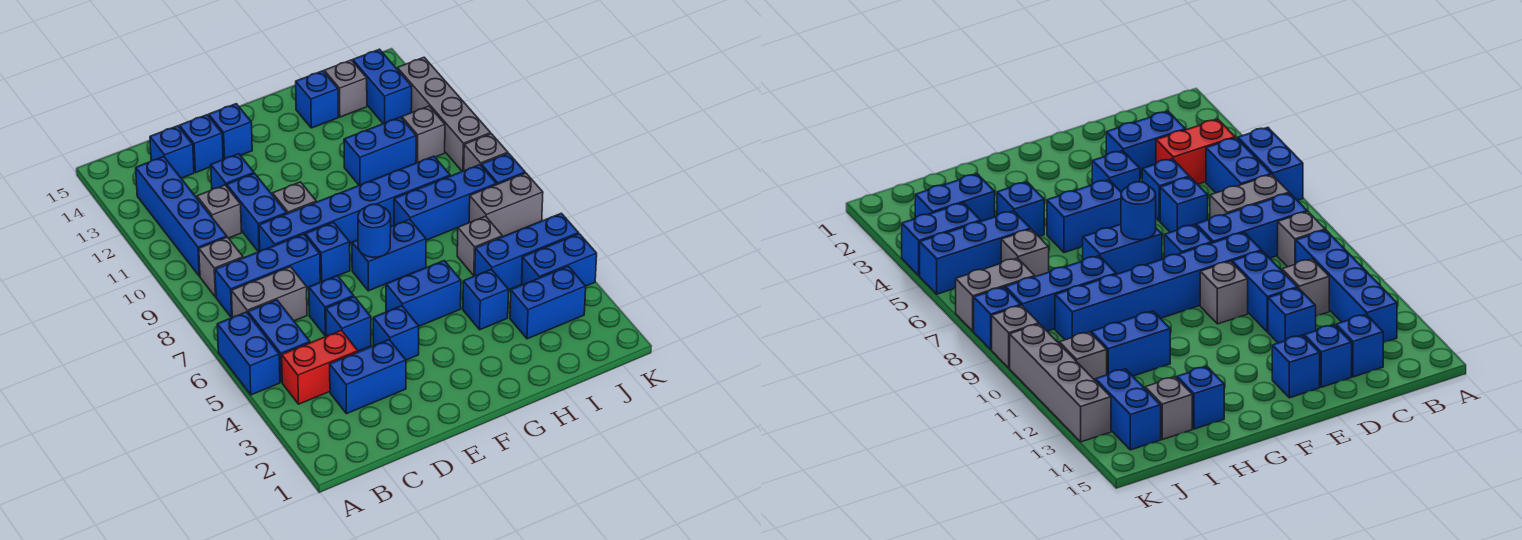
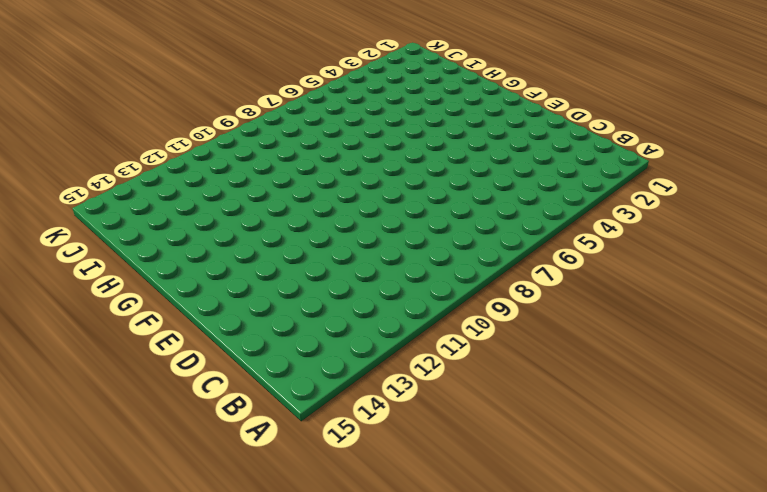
none -> blue brick A5:A6 level 1
none -> red brick B4:C4 level 1
none -> blue brick B5:B6 level 1
none -> grey brick B7:C7 level 1

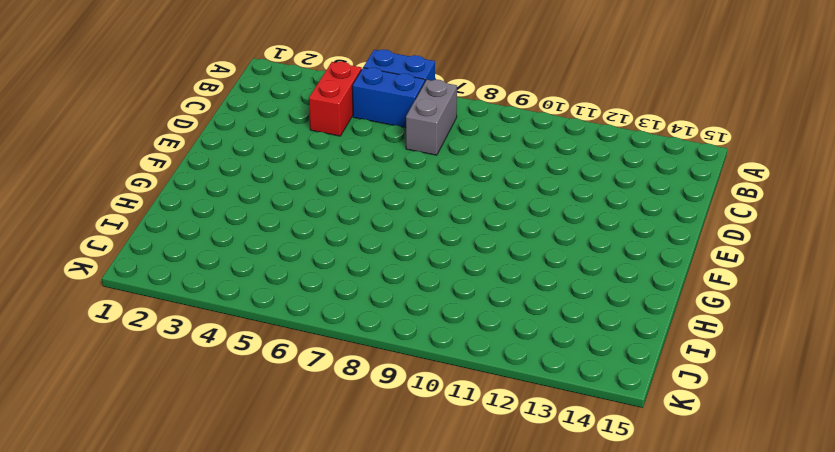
none -> blue brick B8:D8 level 1
none -> grey brick B9 level 1
none -> blue brick B10:B13 level 1
none -> blue brick C3:D3 level 1

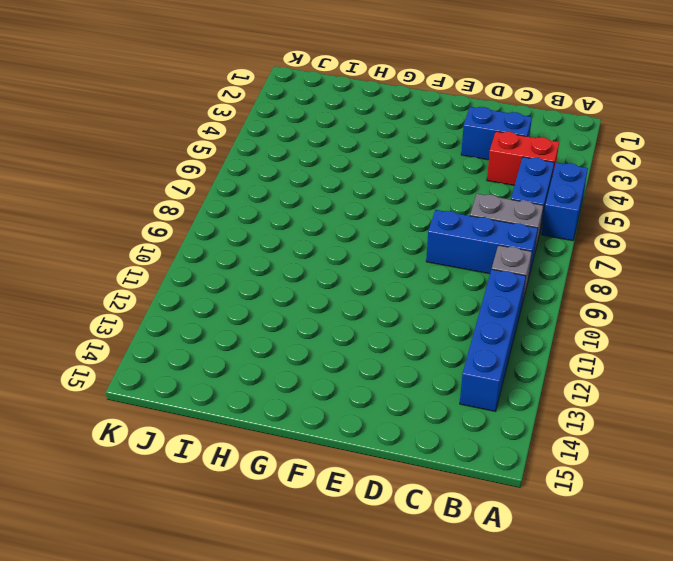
none -> grey brick C11 level 1
none -> blue brick C14 level 1
none -> blue brick D5 level 1
none -> blue brick D6 level 1

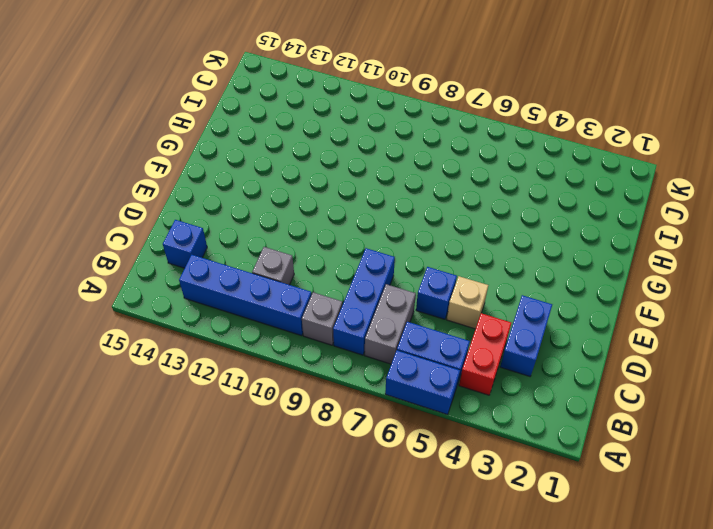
tan brick D5 level 1 -> blue brick D5 level 1
none -> blue brick D9:I9 level 1
none -> blue brick D10:D11 level 1
none -> blue brick D12 level 1
none -> blue brick D14 level 1

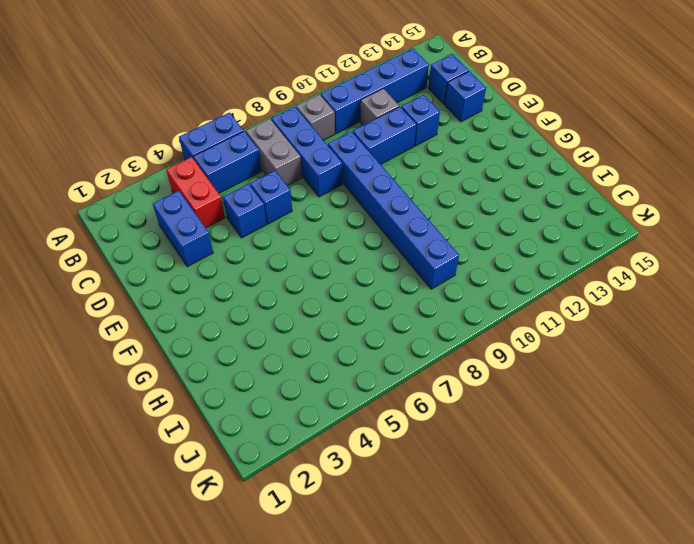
none -> blue brick E4 level 1
none -> blue brick E8 level 1
none -> grey brick E10 level 1
none -> blue brick E14 level 1

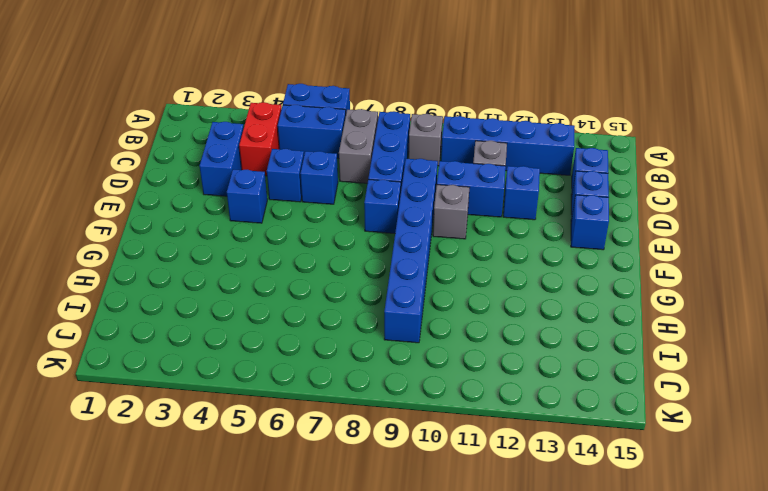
none -> blue brick F5:G5 level 1
none -> blue brick F7:G7 level 1
none -> blue brick H4 level 1
none -> blue brick H8:J8 level 1

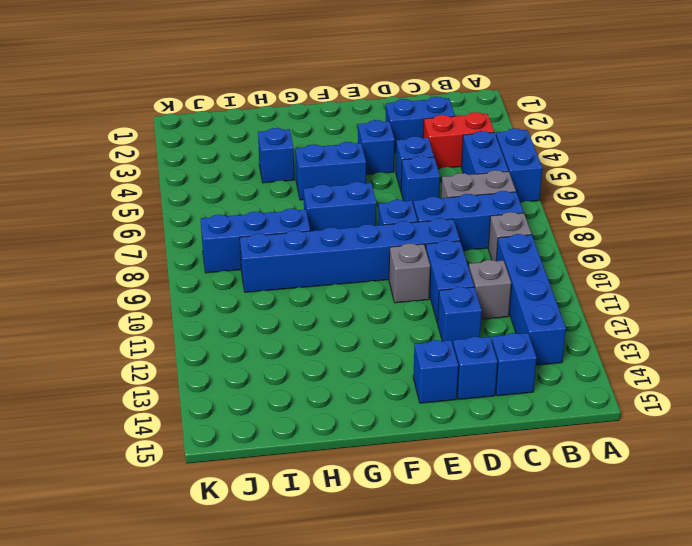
none -> blue brick H11:I11 level 1
none -> blue brick H14 level 1
none -> blue brick I3:J3 level 1
none -> blue brick I5:K5 level 1

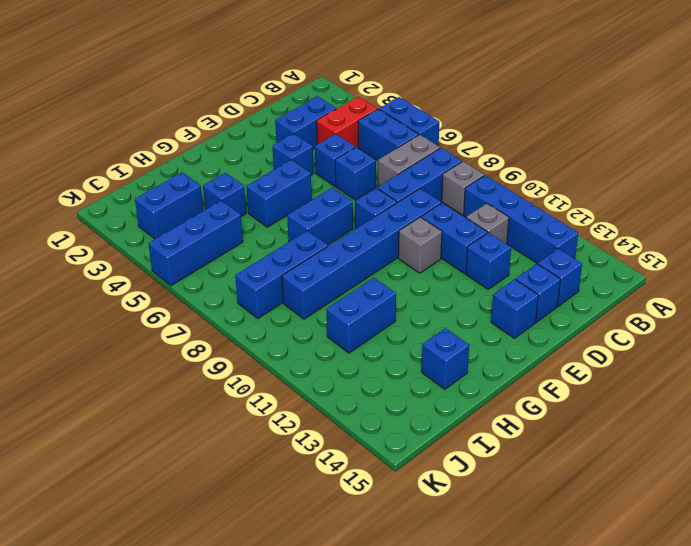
none -> grey brick I6 level 1
none -> grey brick I14 level 1
none -> blue brick J4:K4 level 1
none -> grey brick J7:K7 level 1

